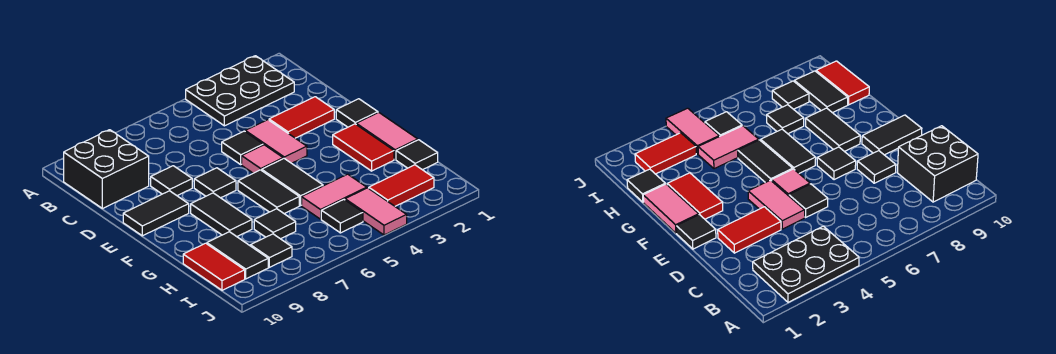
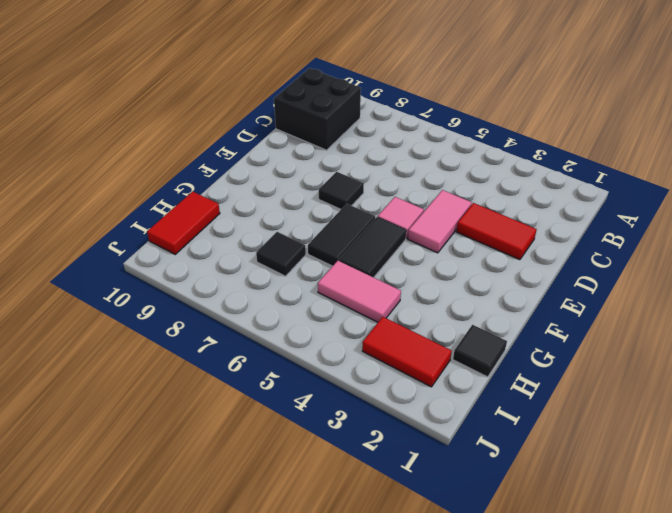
none -> black plate A2:B4 level 1
none -> black tile D5 level 1
none -> black tile D8 level 1

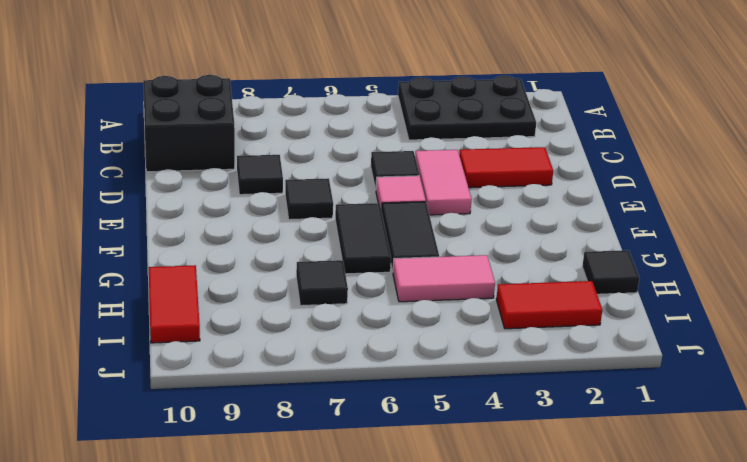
none -> black tile E1 level 1
none -> black tile E9:E10 level 1
none -> pink tile F1:G1 level 1

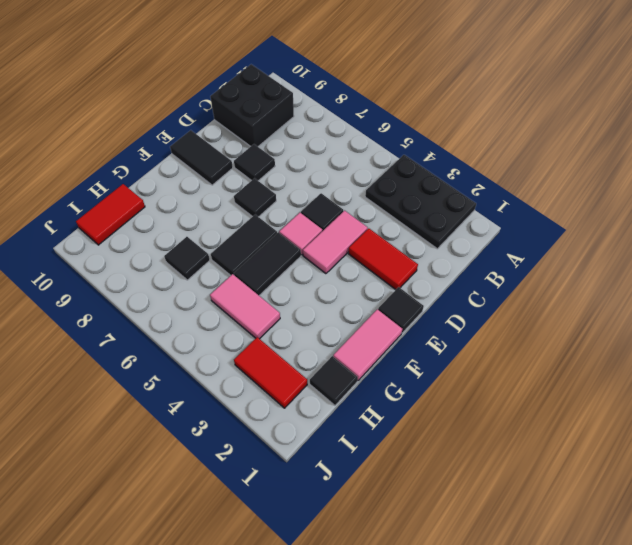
none -> red tile F2:G2 level 1
none -> black tile F8:G8 level 1
none -> black tile H9:I9 level 1

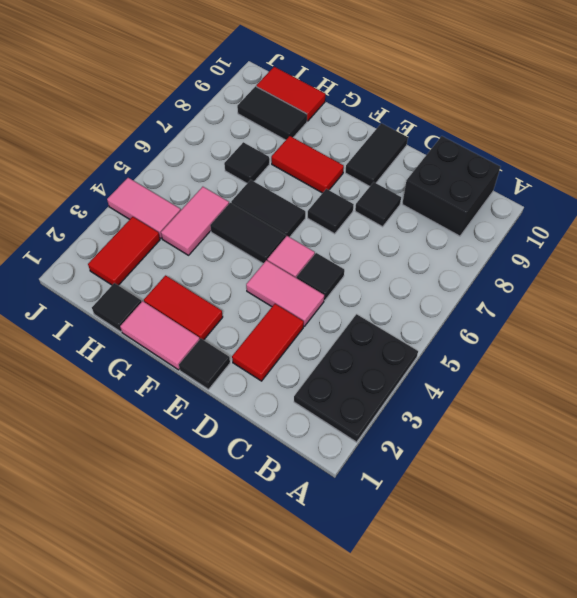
red tile F8:G8 level 1 -> black tile F8:G8 level 1
none -> black tile I5 level 1
none -> black tile I8 level 1

